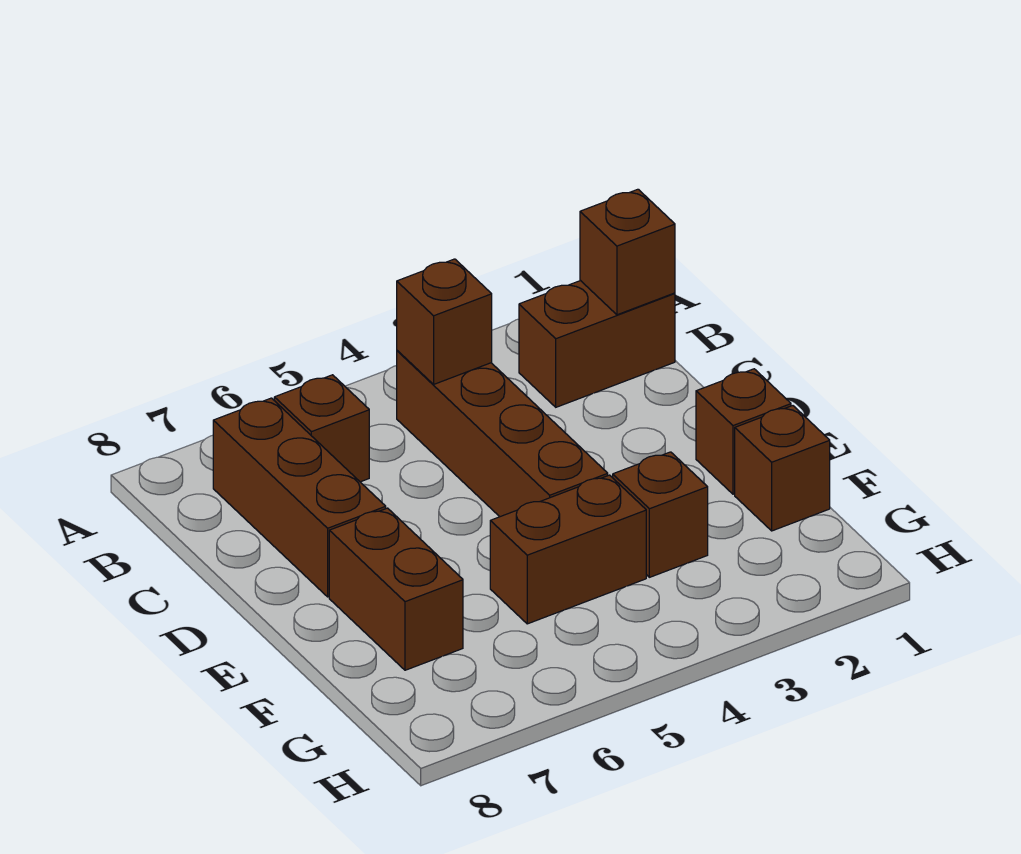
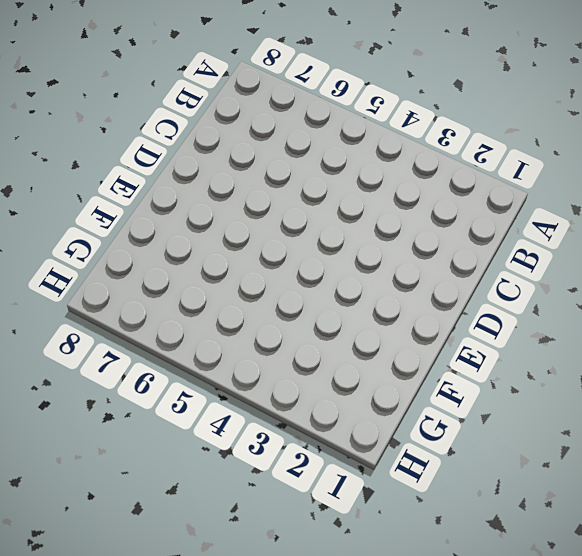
none -> brown brick B1:B2 level 1
none -> brown brick B4:E4 level 1

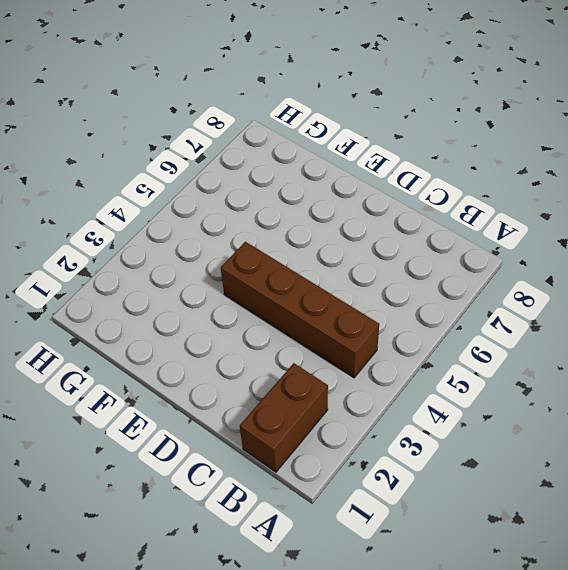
none -> brown brick B6 level 1
none -> brown brick B7:D7 level 1

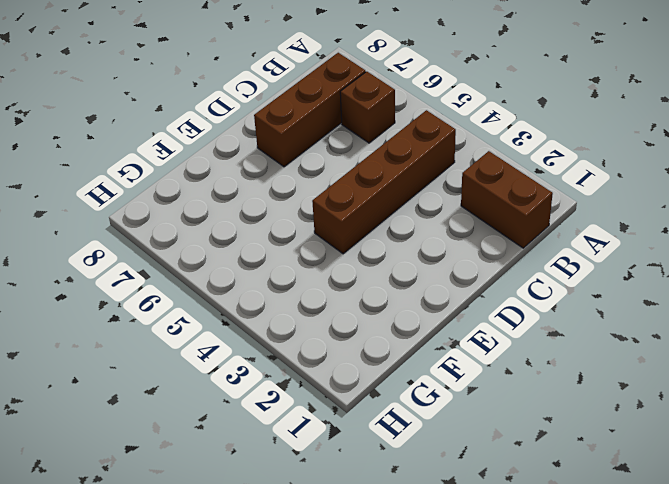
none -> brown brick E1 level 1
none -> brown brick E7:F7 level 1

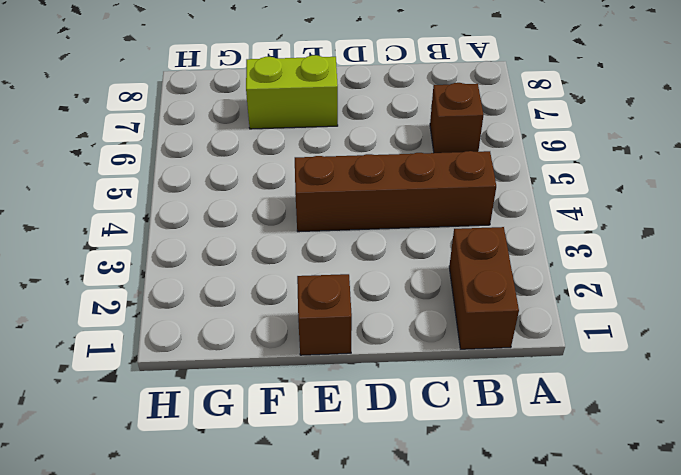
lime brick E7:F7 level 1 -> brown brick E7:F7 level 1
none -> brown brick B7:D7 level 1
none -> brown brick F1 level 1

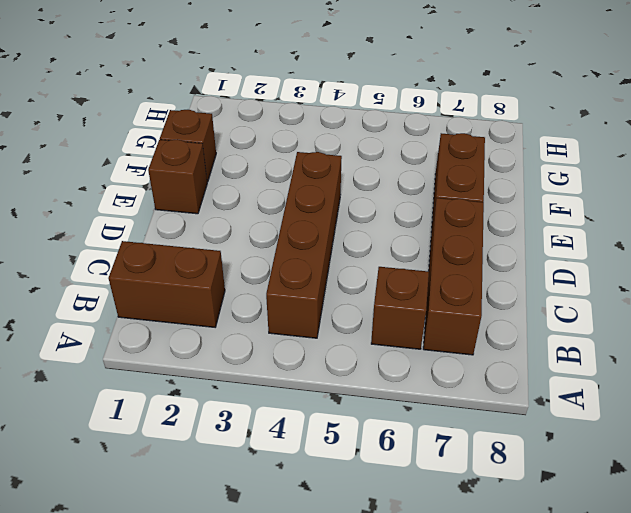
none -> brown brick F3 level 1
none -> brown brick F4:F5 level 1

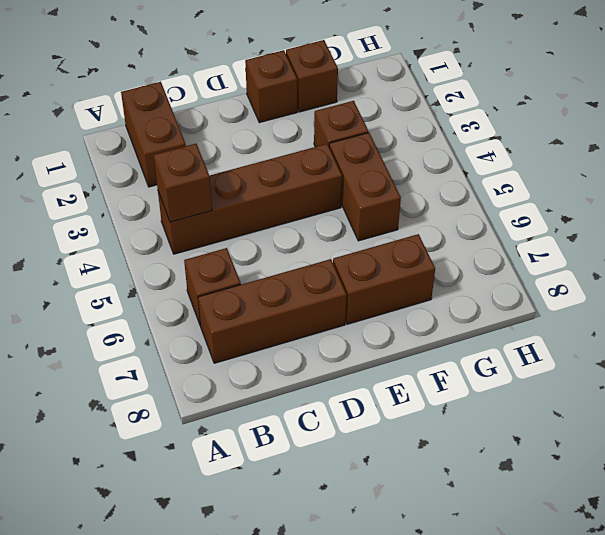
none -> brown brick B1 level 2

